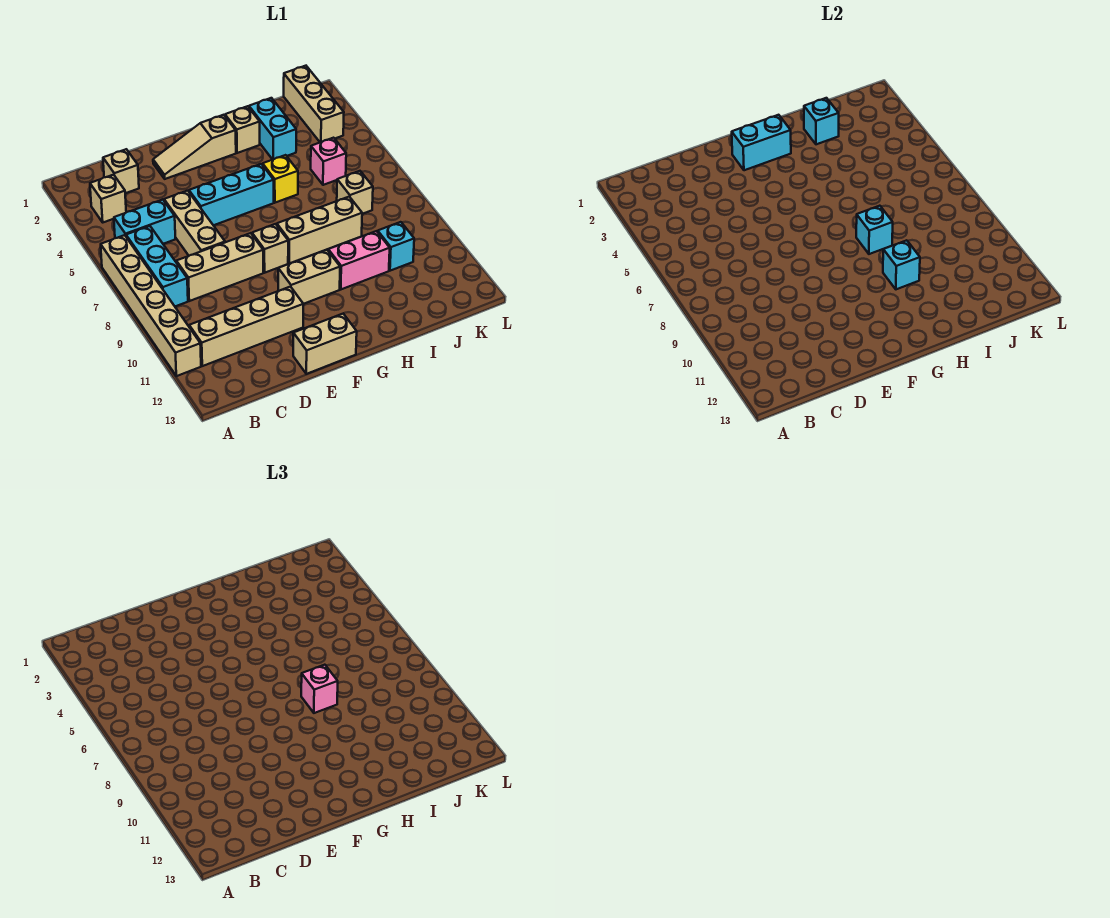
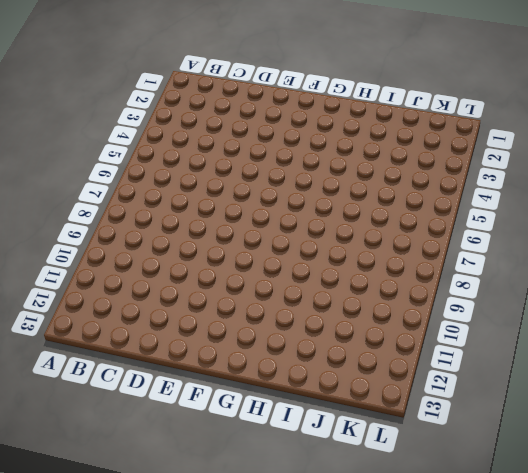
none -> tan brick A6:A11 level 1
none -> tan brick B3 level 1
none -> cyan brick B5:C5 level 1

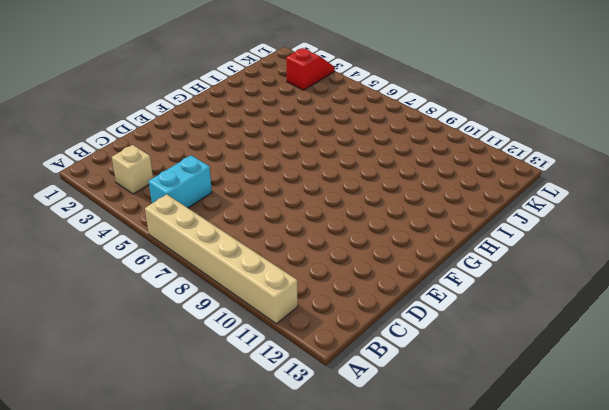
red slope K3:L3 level 1 top K -> tan brick K1:K3 level 1
none -> cyan brick B6:B8 level 1
none -> tan brick B11:E11 level 1
none -> tan brick C2 level 1

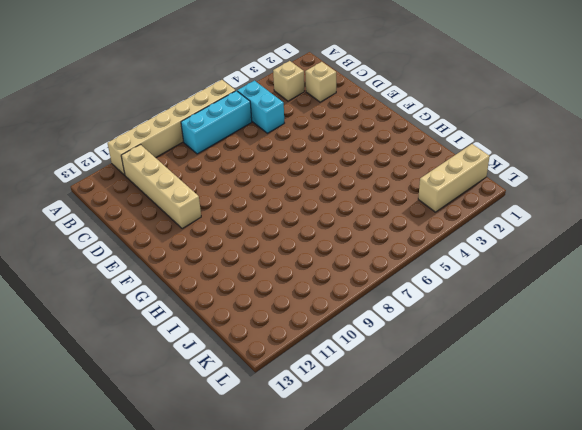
none -> tan brick C8:E8 level 1
none -> tan brick D5:D7 level 1
none -> tan slope E2:G2 level 1 top G

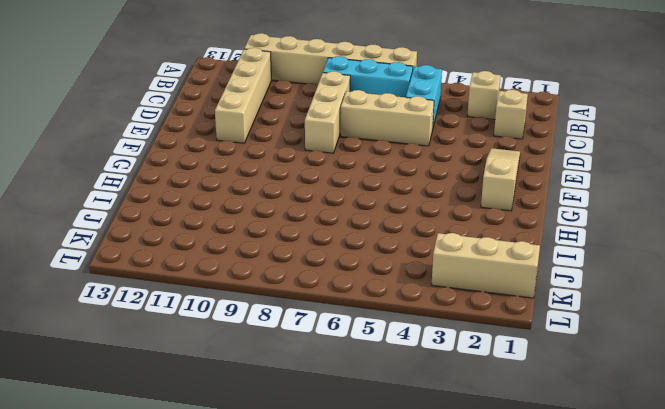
none -> cyan brick E5:G5 level 1
none -> tan brick E13:F13 level 1
none -> tan brick F8 level 1

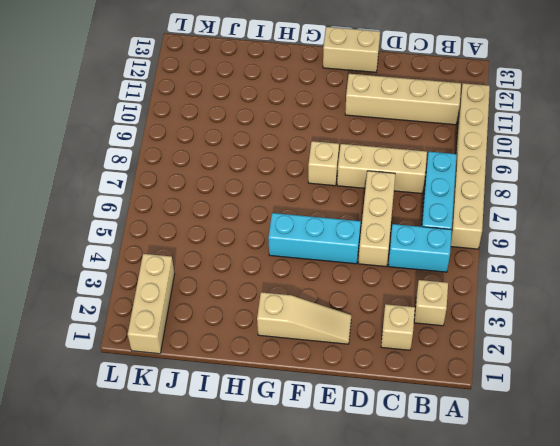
none -> tan brick F10:G10 level 1
none -> tan brick G8:I8 level 1
none -> tan brick H2 level 1

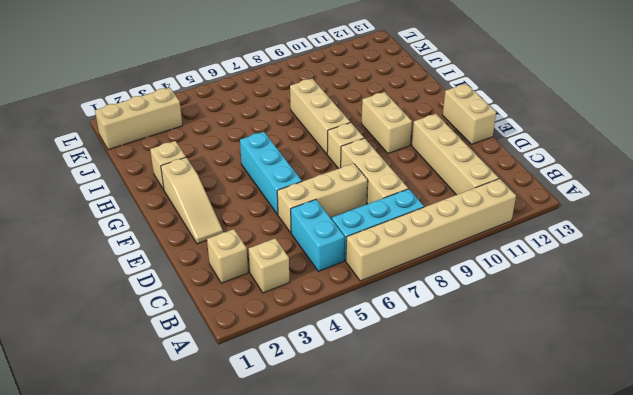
none -> yellow brick H5 level 1
none -> pink brick H10:I10 level 1
none -> cyan brick I2:I3 level 1

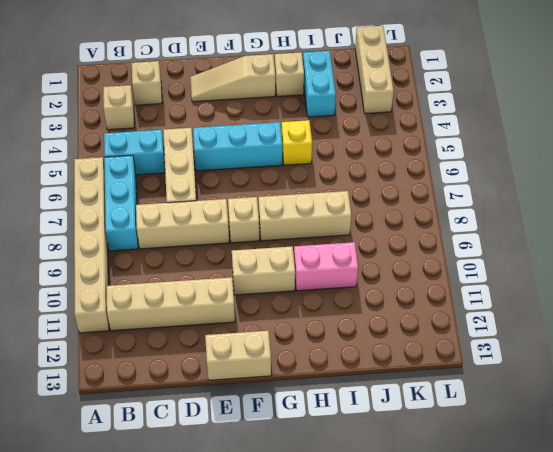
none -> pink brick J5 level 1
none -> tan brick J7 level 1
none -> cyan brick J10 level 1

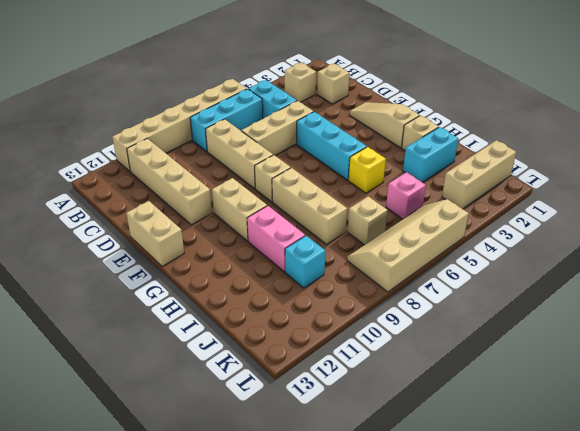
tan slope K5:L8 level 1 top L -> none
none -> cyan brick F2:G2 level 2
none -> cyan brick H8 level 2
none -> cyan brick H10 level 2

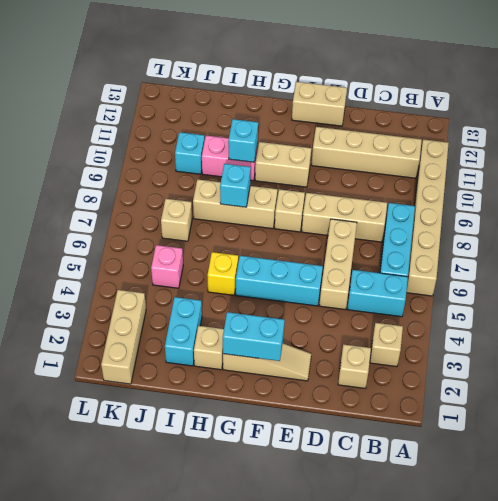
none -> cyan brick I2 level 2
none -> pink brick H8 level 3

